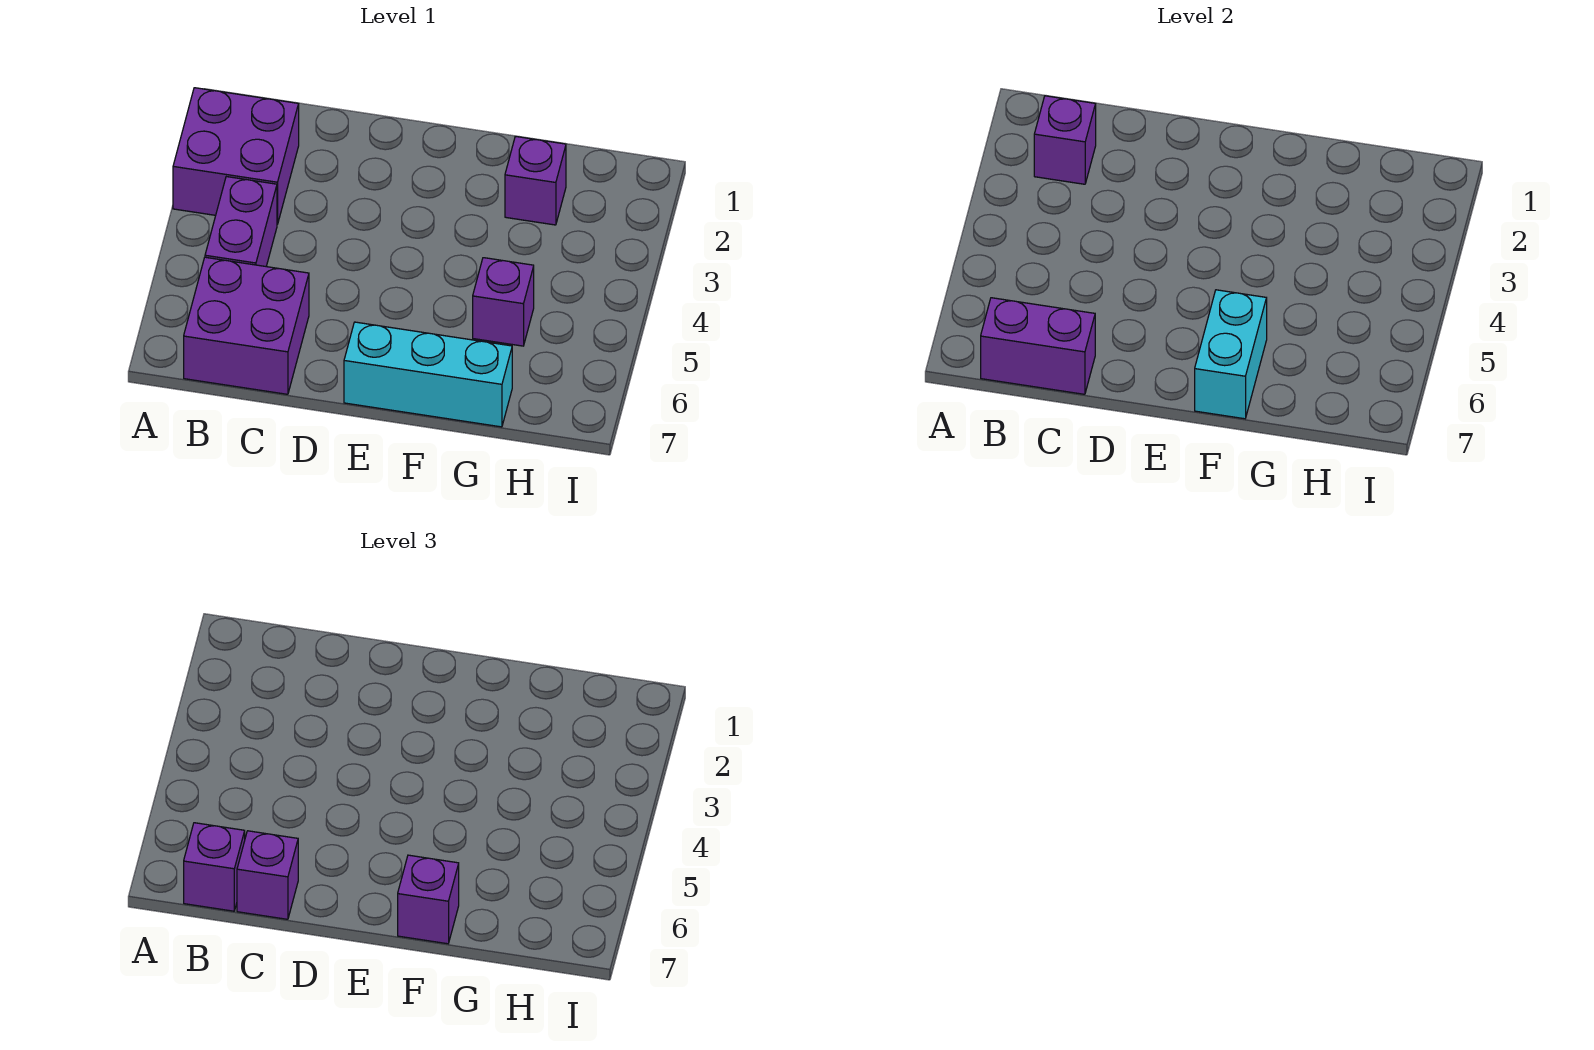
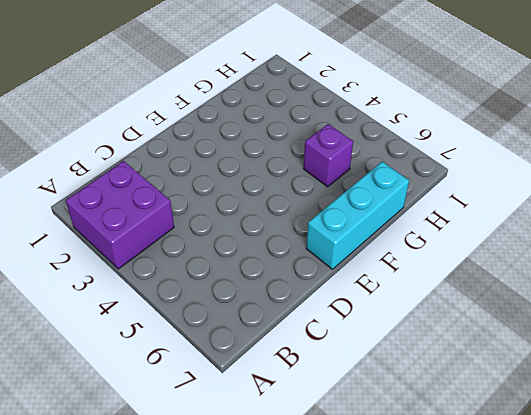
none -> purple brick B4:B5 level 1
none -> purple brick B6:C7 level 1
none -> purple brick G2 level 1

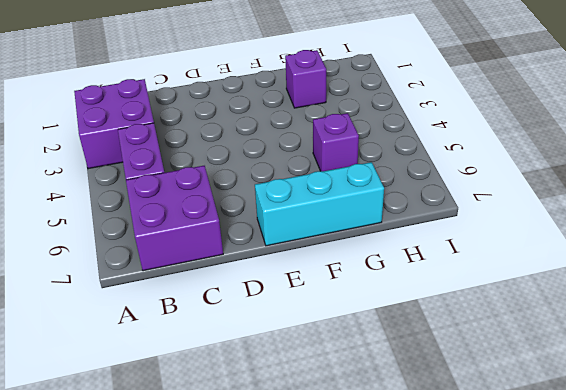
none -> purple brick B2 level 2
none -> purple brick B7:C7 level 2
none -> cyan brick F6:F7 level 2

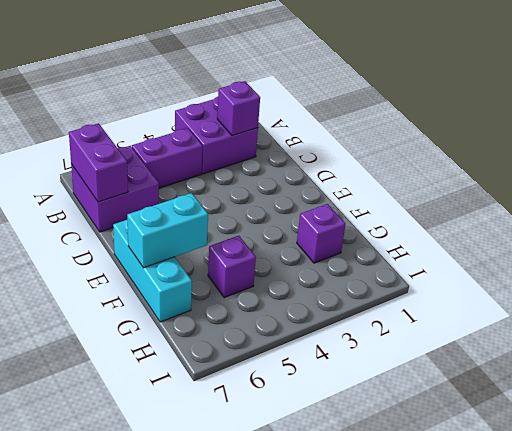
none -> purple brick B7 level 3
none -> purple brick C7 level 3
none -> purple brick F7 level 3

